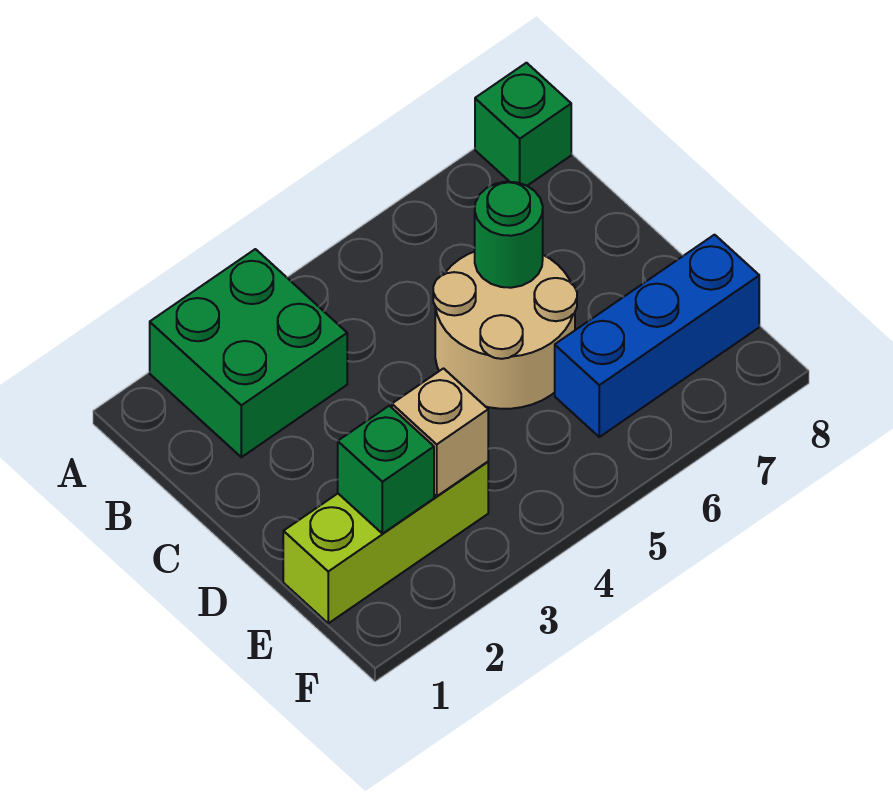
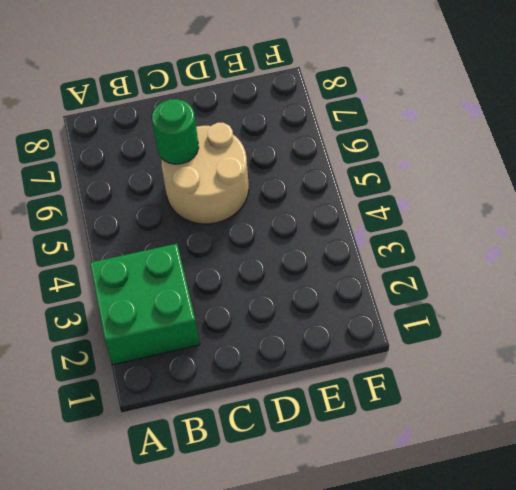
none -> green brick A8 level 1
none -> lime brick E1:E3 level 1

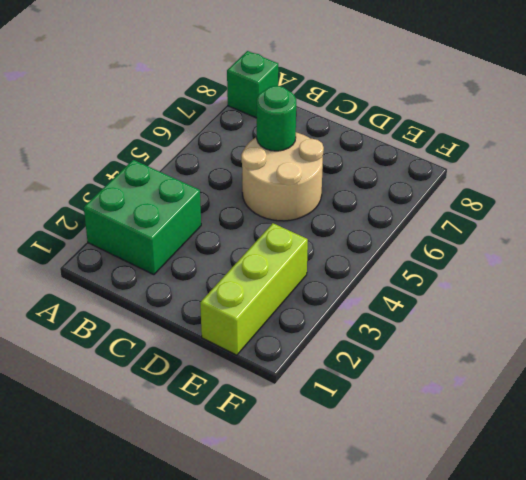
none -> blue brick E6:E8 level 1
none -> green brick E2 level 2

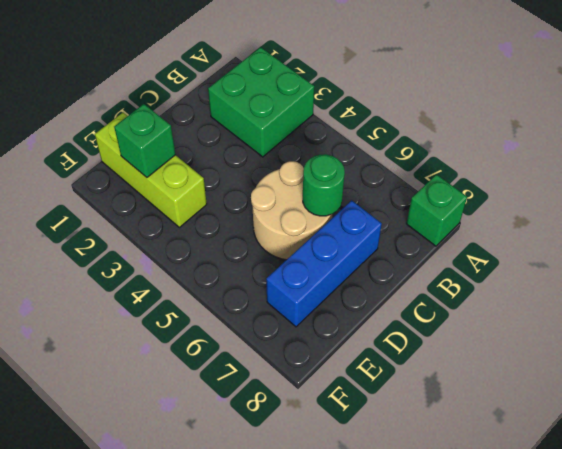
blue brick C7:E7 level 1 -> blue brick E6:E8 level 1
none -> tan brick E3 level 2

